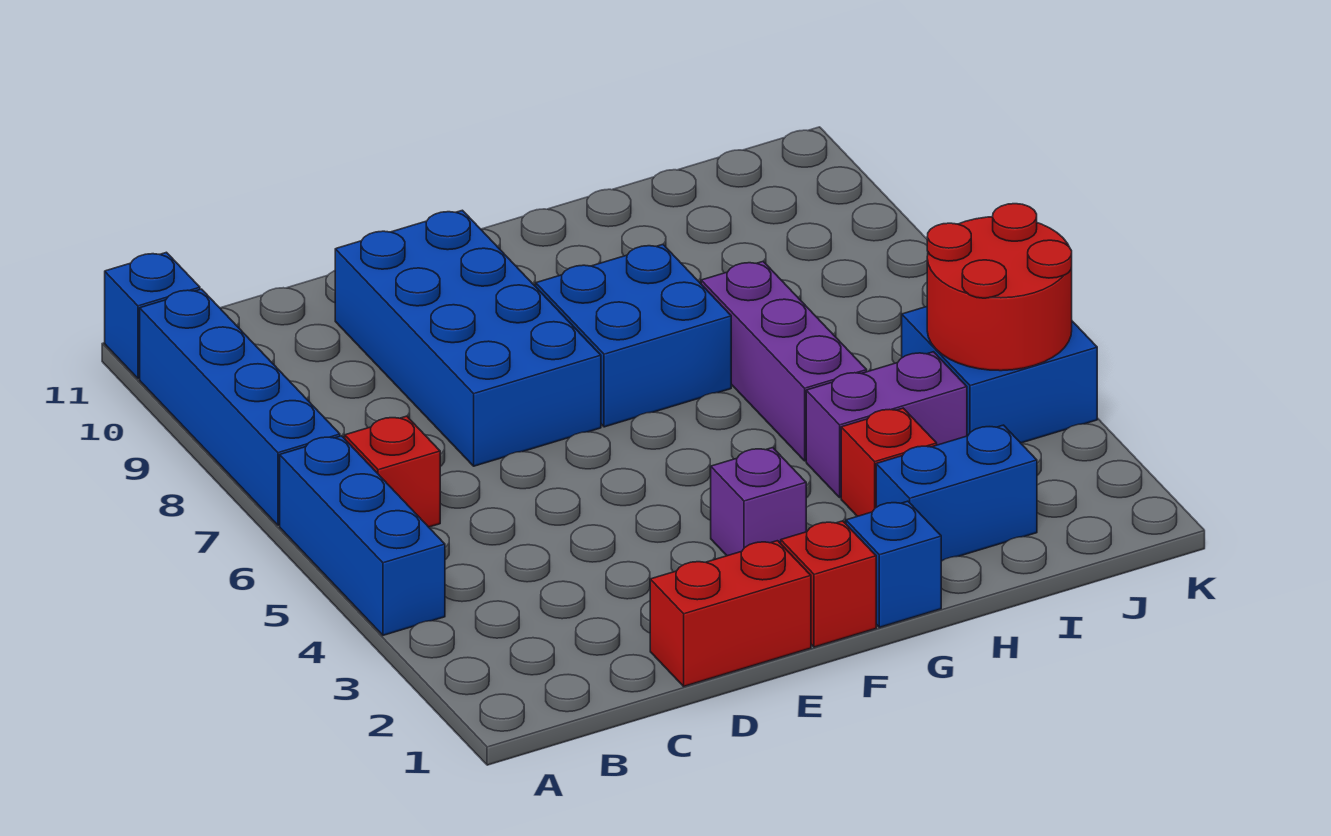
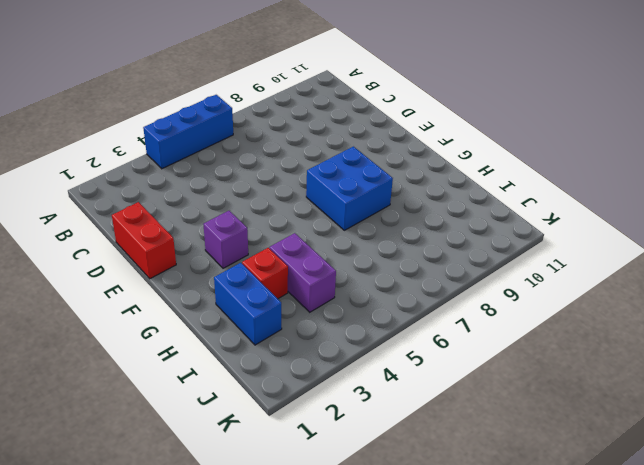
none -> blue brick A7:A10 level 1
none -> blue brick A11 level 1
none -> red brick B6 level 1

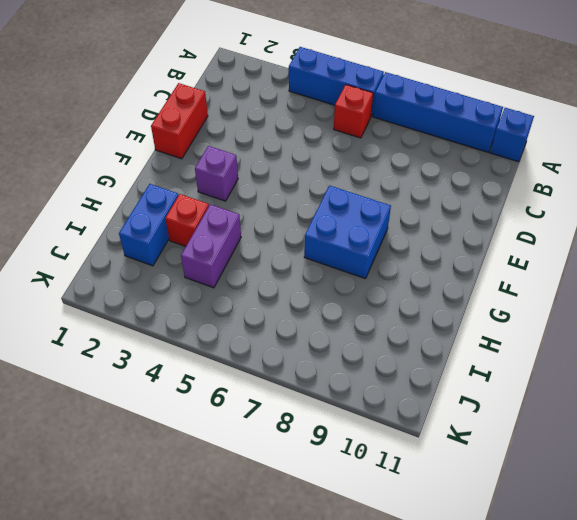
none -> blue brick D7:E10 level 1
none -> red brick F1 level 1
none -> blue brick G1 level 1

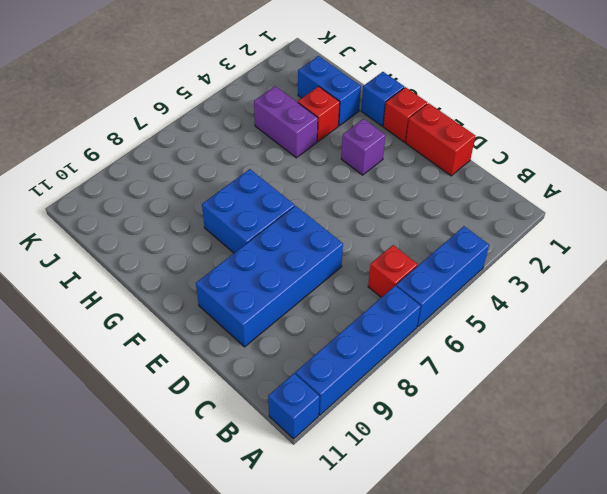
none -> purple brick H5:H7 level 1
none -> blue brick J4:K5 level 1
none -> red round brick J4:K5 level 2

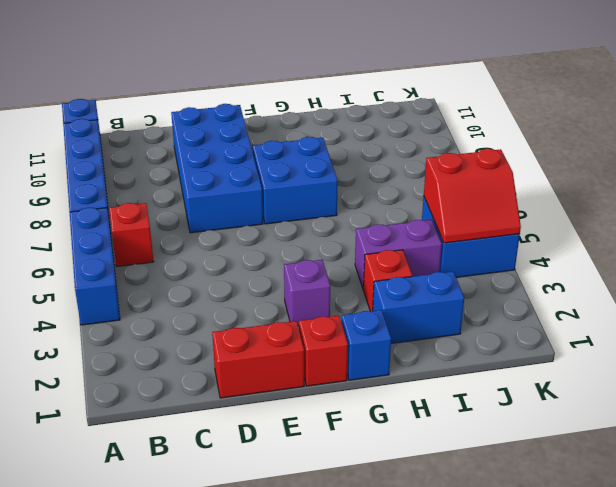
red slope J4:K5 level 2 top 5 -> red round brick J4:K5 level 2
none -> purple brick H5:H7 level 1

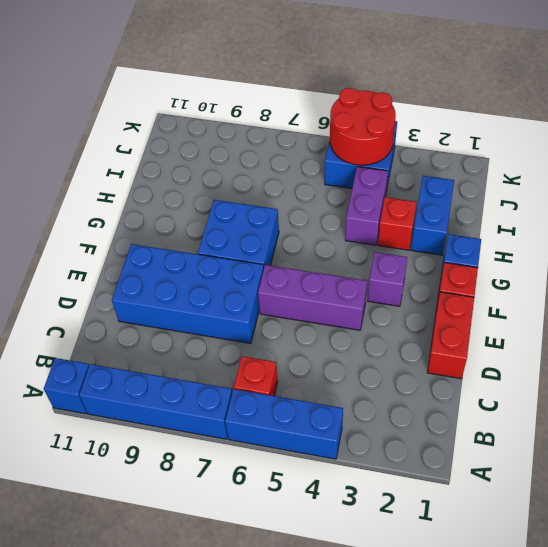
purple brick E4:E6 level 1 -> purple brick H5:H7 level 1

